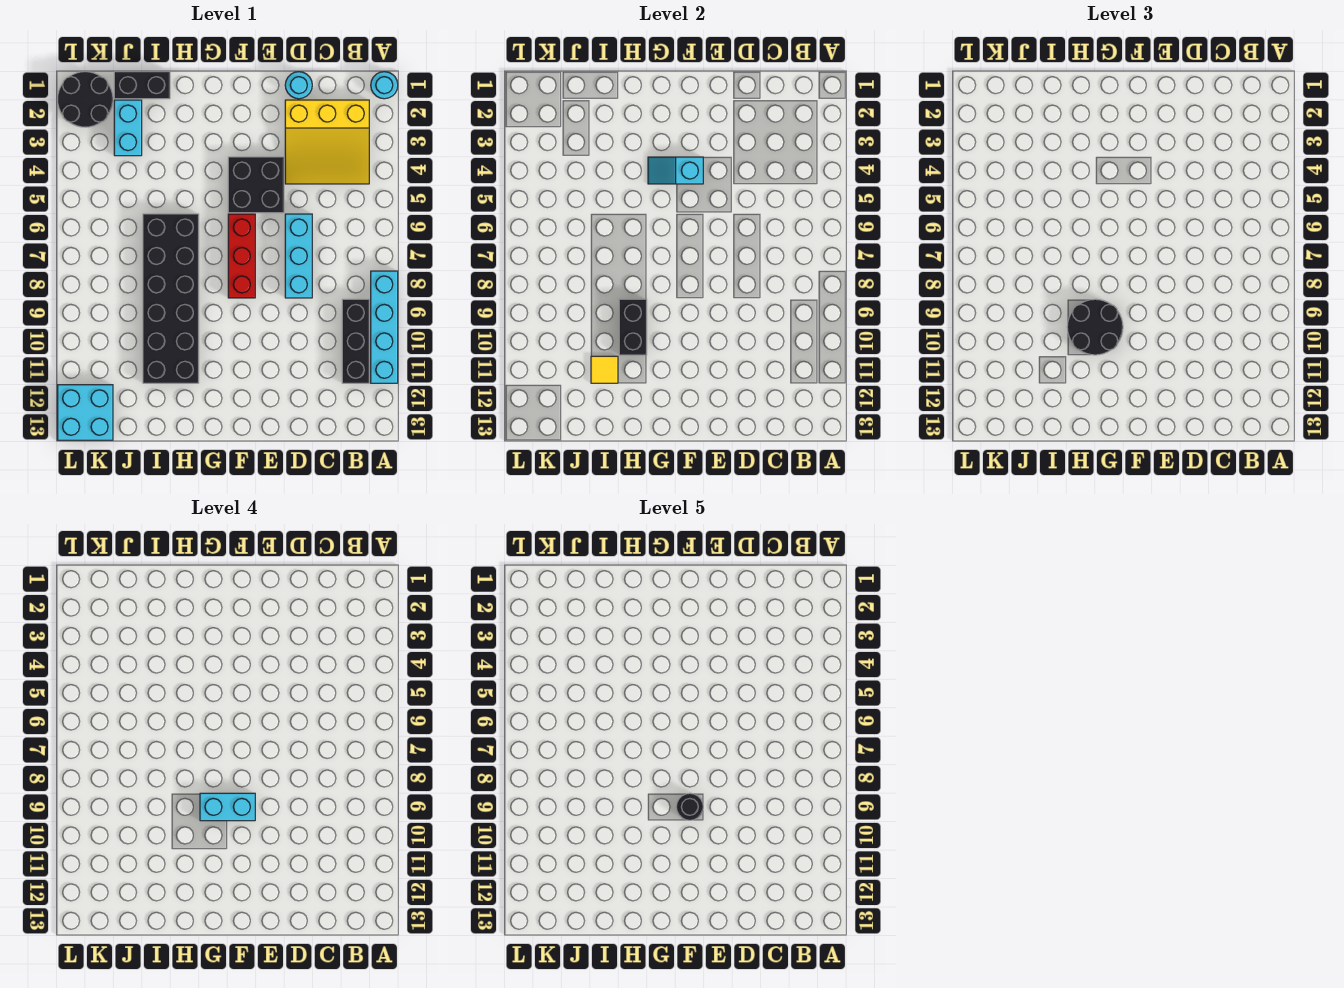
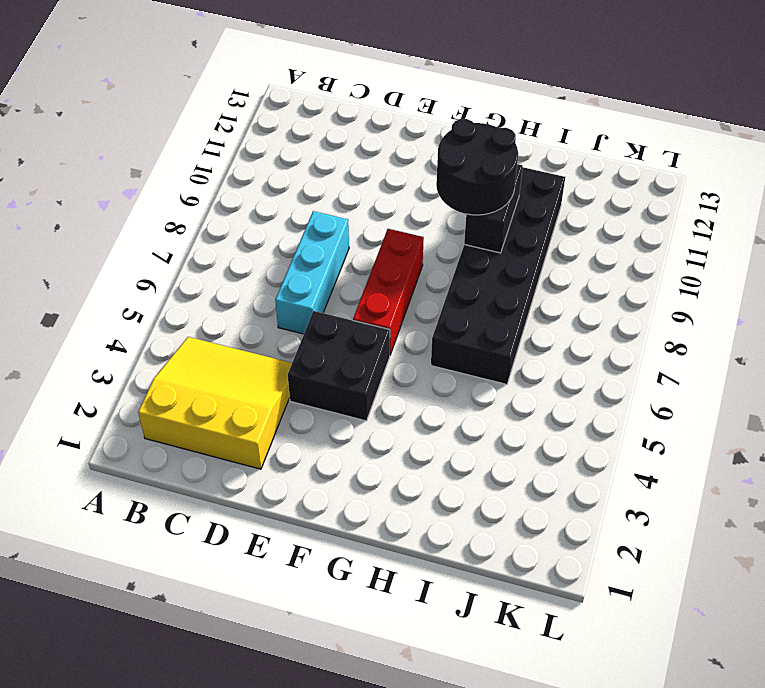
none -> cyan round brick A1 level 1
none -> cyan brick A8:A11 level 1
none -> black brick B9:B11 level 1

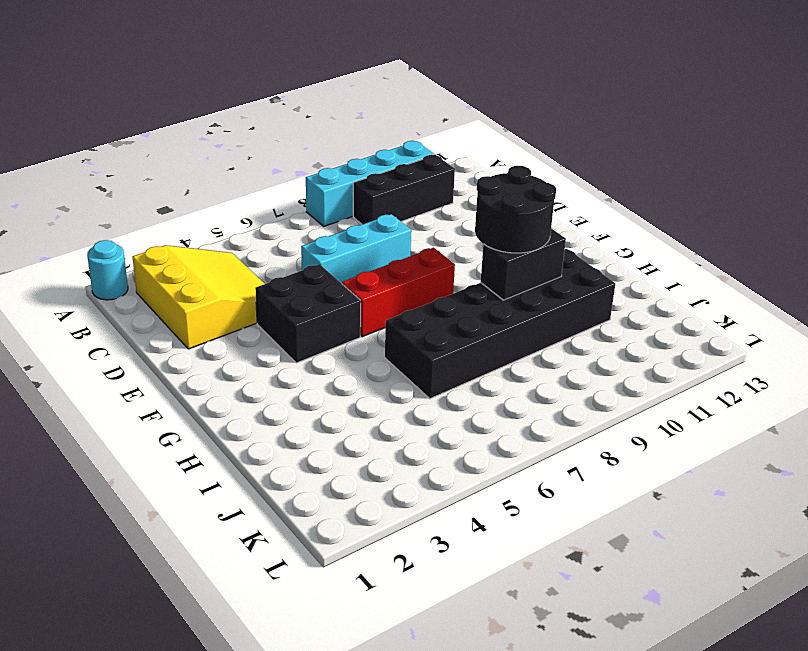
none -> cyan round brick D1 level 1
none -> black brick I1:J1 level 1
none -> cyan brick J2:J3 level 1

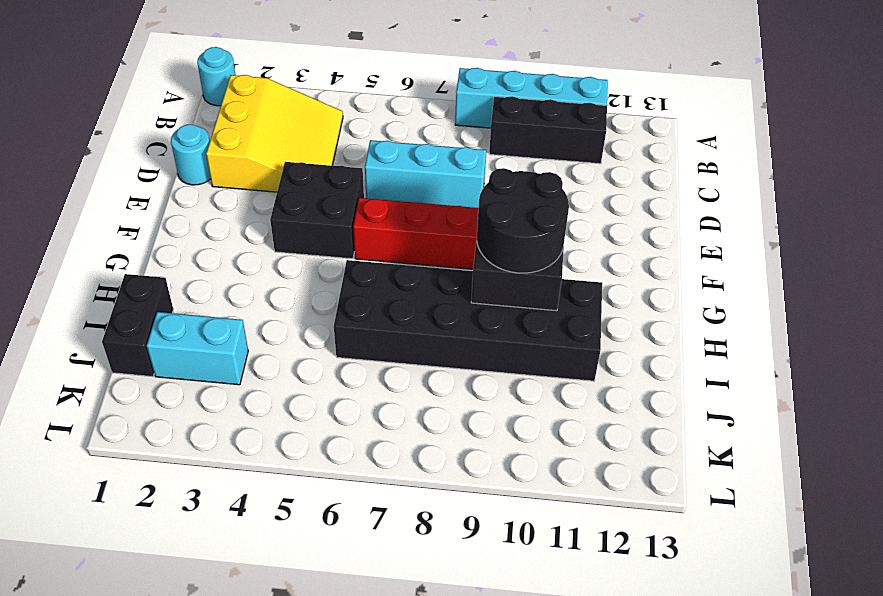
none -> black round brick K1:L2 level 1
none -> cyan brick K12:L13 level 1
none -> cyan slope F4:G4 level 2 top F

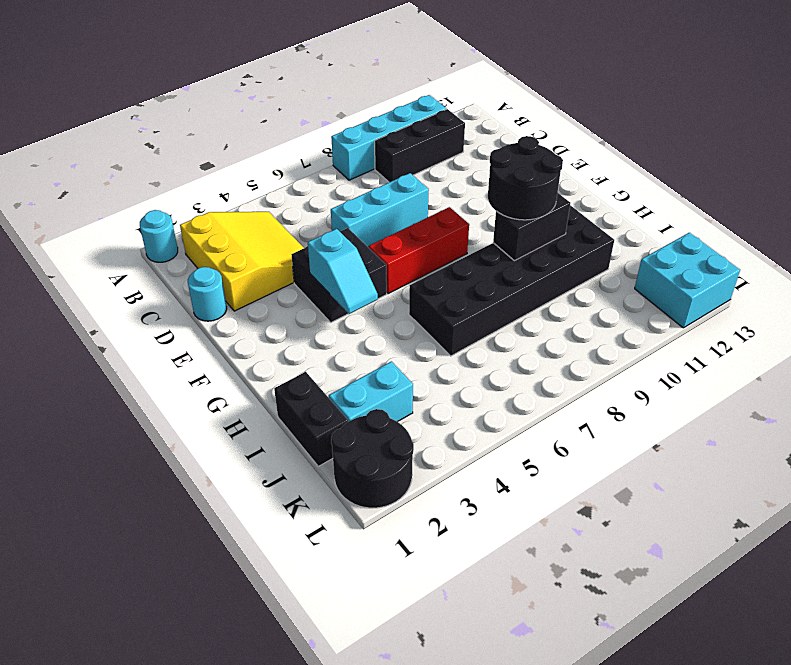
none -> yellow tile I11 level 2
none -> cyan brick F9:G9 level 4
none -> black round brick F9 level 5

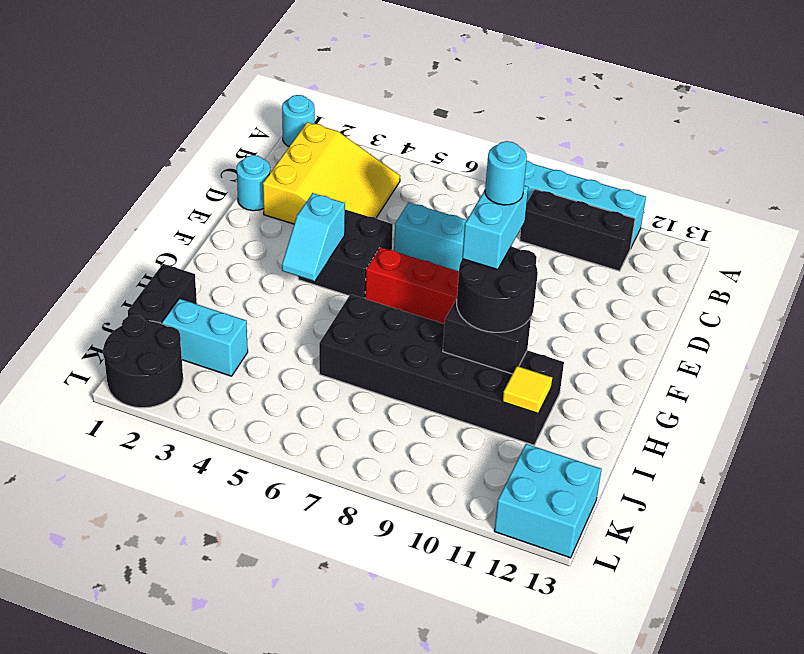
cyan round brick F9 level 5 -> black round brick F9 level 5

